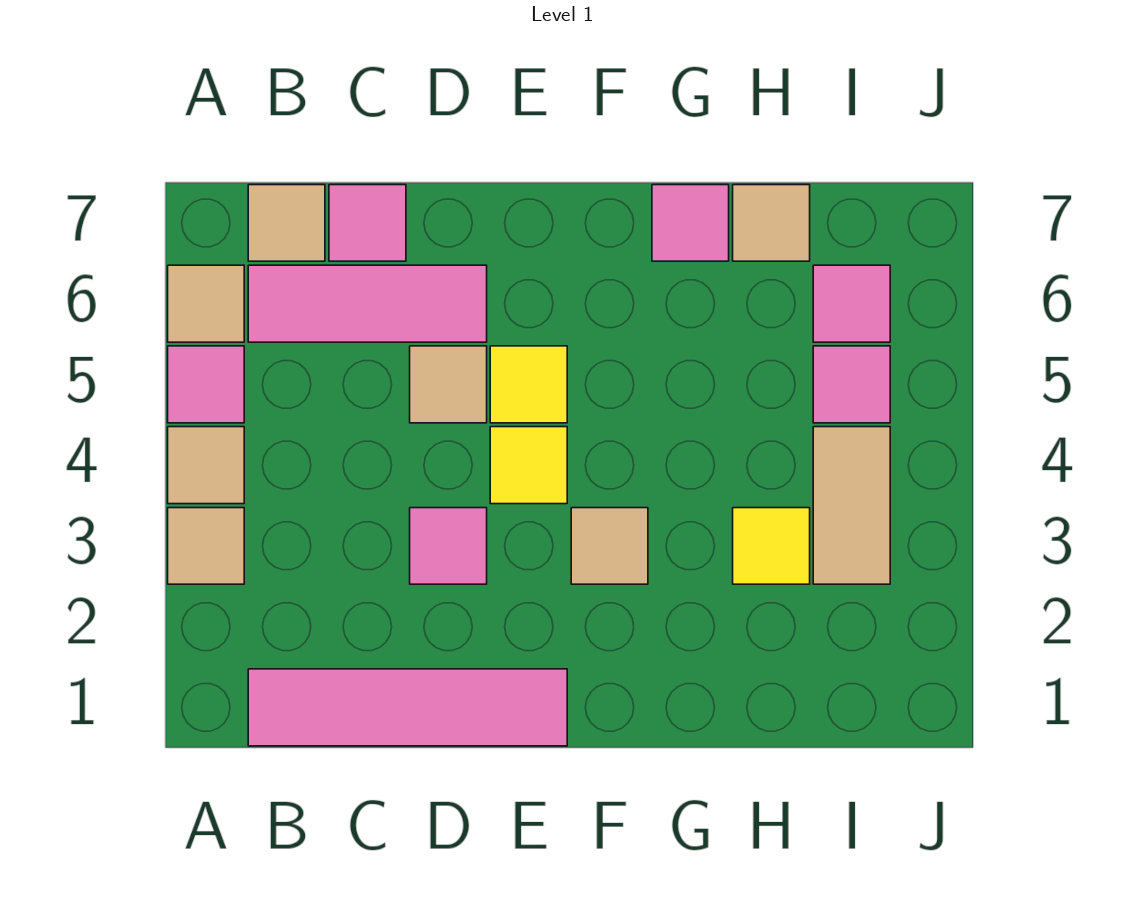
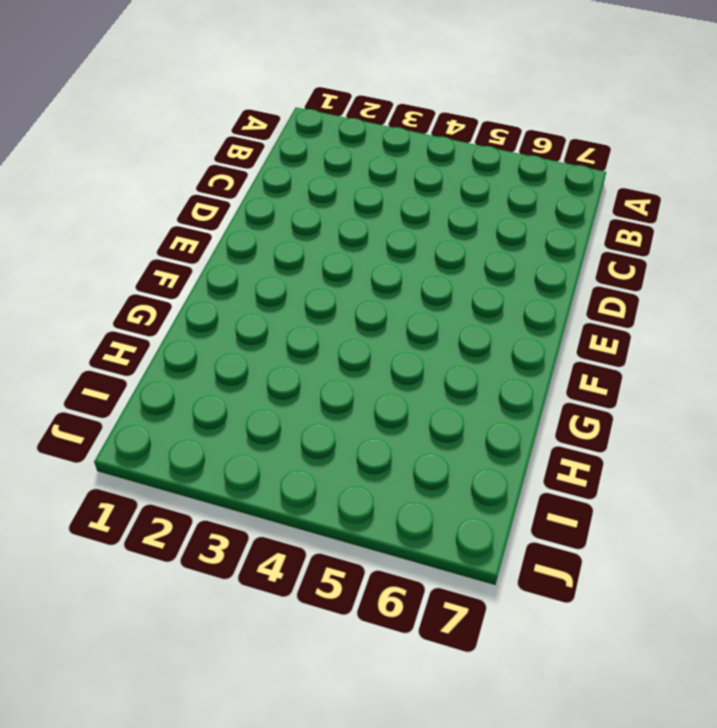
none -> tan tile A3 level 1
none -> tan tile A4 level 1
none -> pink tile A5 level 1

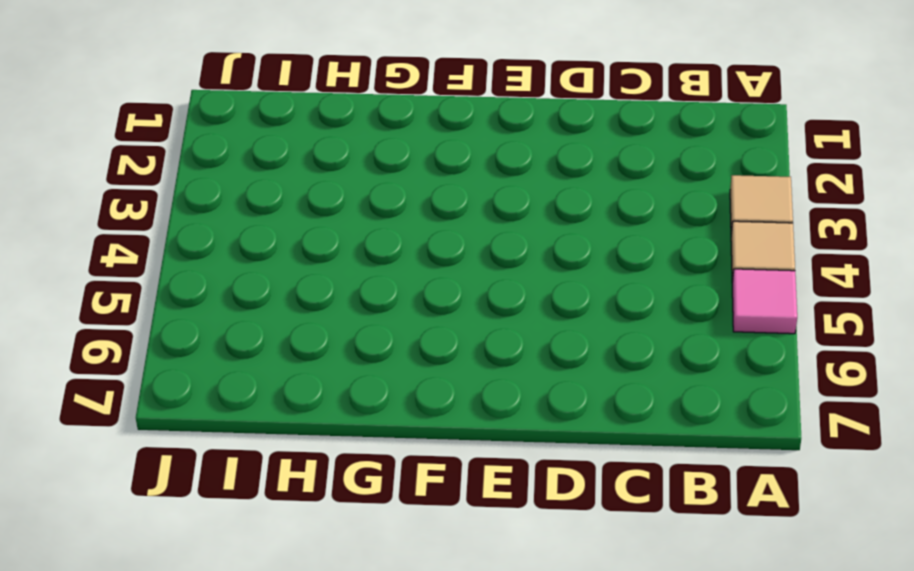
none -> tan tile A6 level 1
none -> pink tile B1:E1 level 1
none -> pink tile B6:D6 level 1

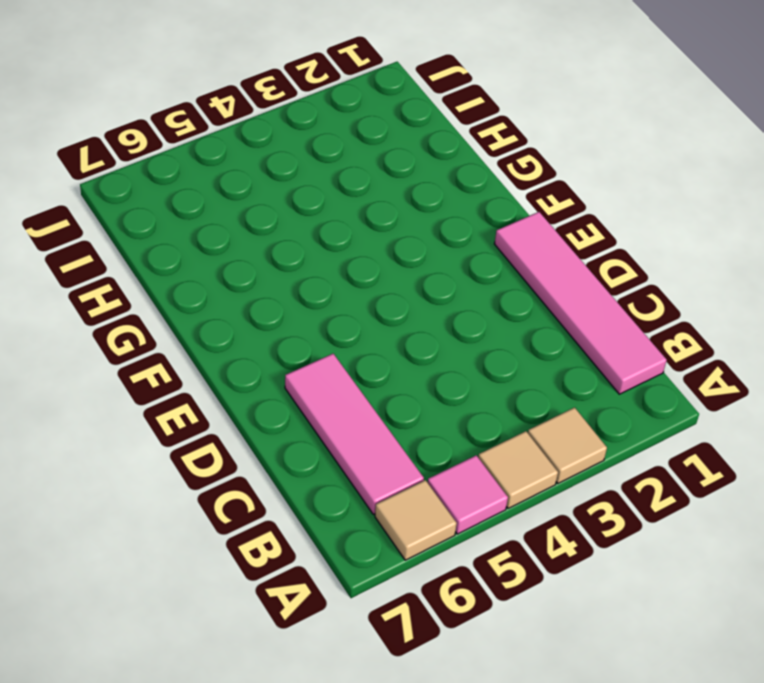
none -> tan tile B7 level 1
none -> pink tile C7 level 1
none -> pink tile D3 level 1

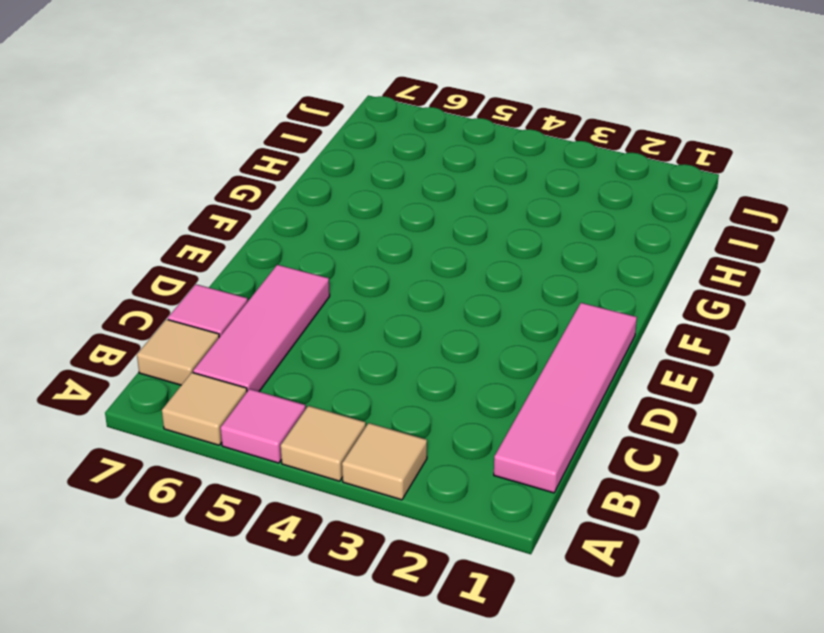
none -> pink tile D3 level 1
none -> tan tile D5 level 1
none -> yellow tile E4 level 1

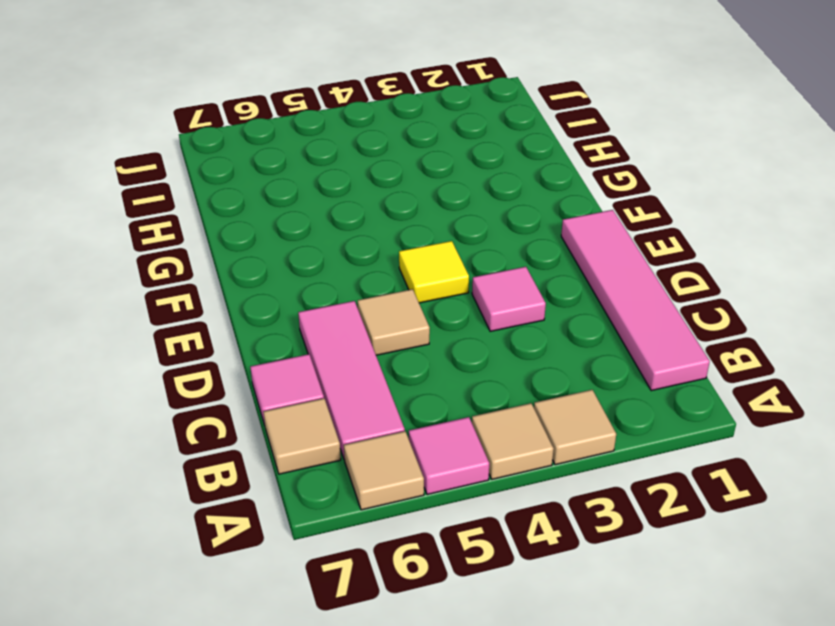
none -> yellow tile E5 level 1
none -> tan tile F3 level 1
none -> pink tile G7 level 1

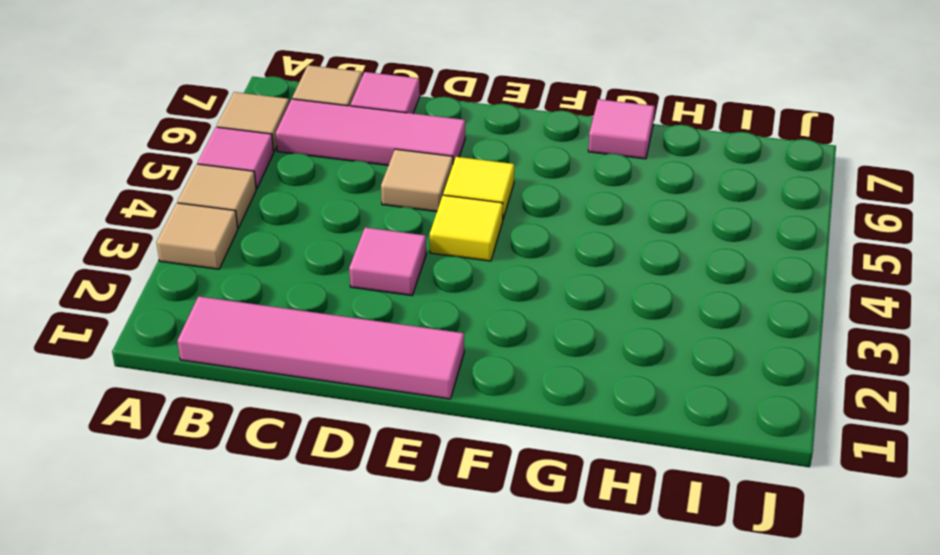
none -> tan tile F3 level 1
none -> yellow tile H3 level 1
none -> tan tile H7 level 1

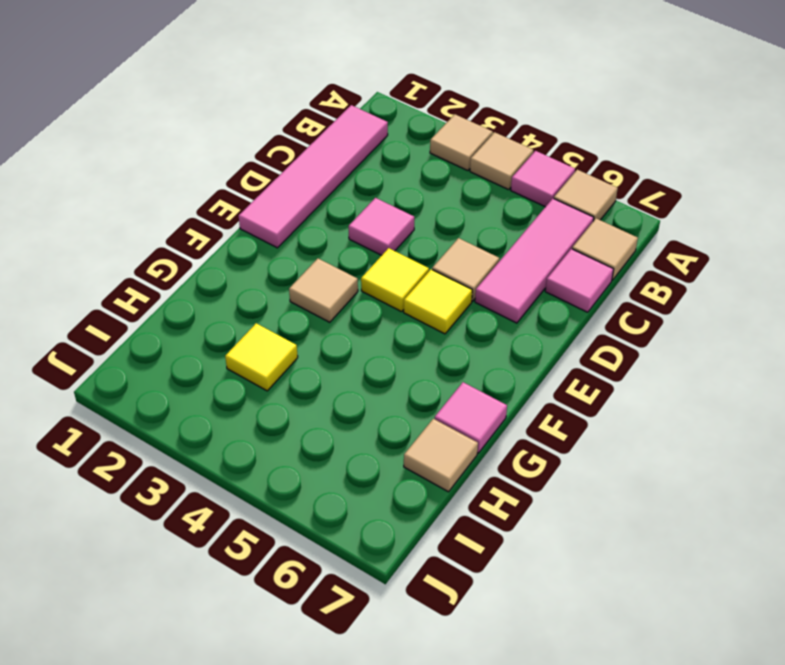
none -> tan tile I3:I4 level 1
none -> pink tile I5 level 1
none -> pink tile I6 level 1

